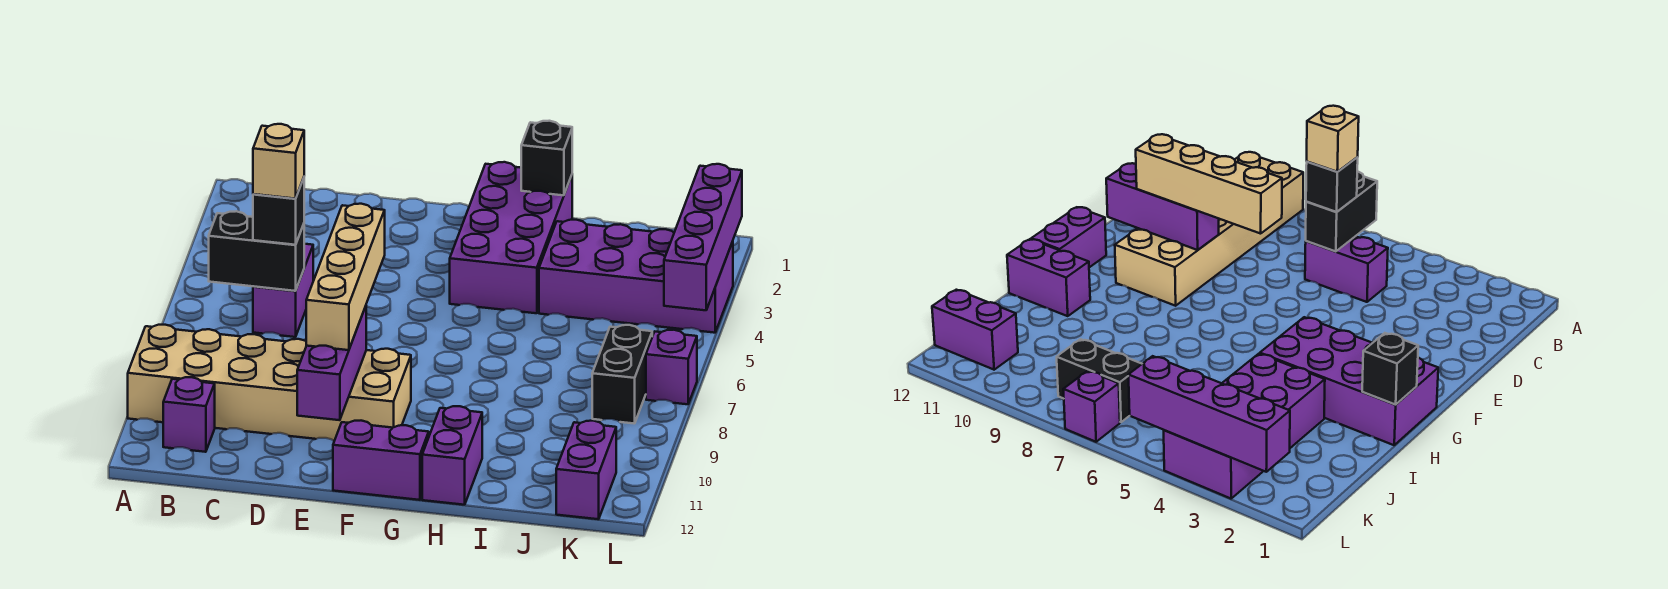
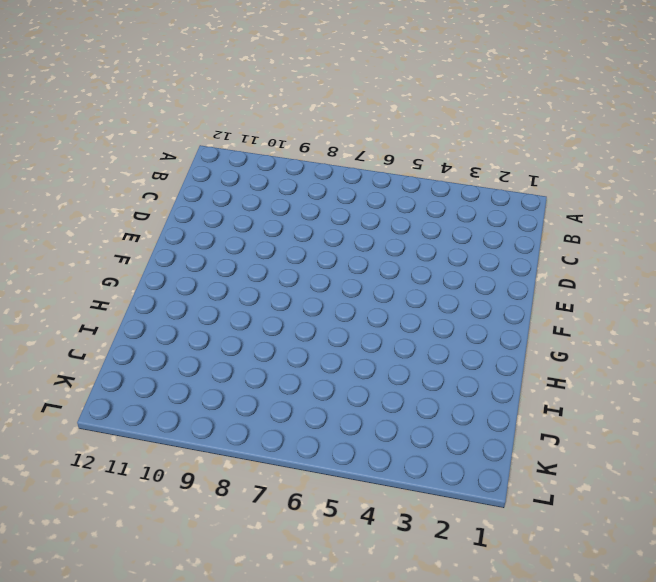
none -> tan brick A9:F10 level 1
none -> purple brick B11 level 1
none -> purple brick C5:C6 level 1

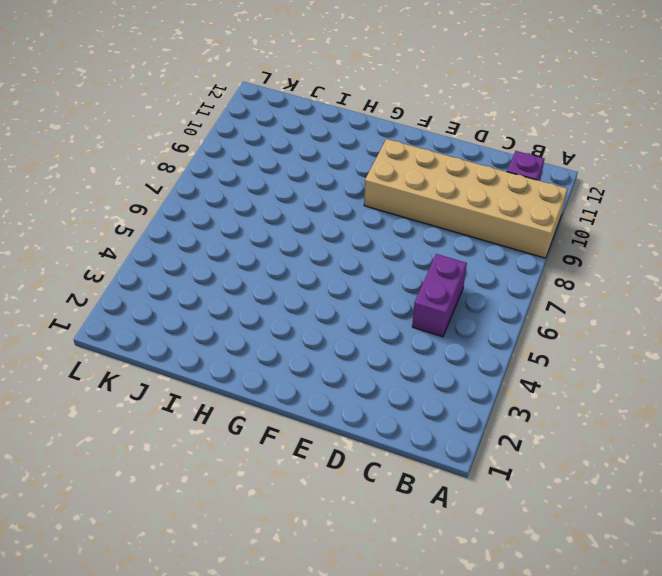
none -> purple brick F12:G12 level 1
none -> purple brick G1:H4 level 1
none -> purple brick H11:H12 level 1

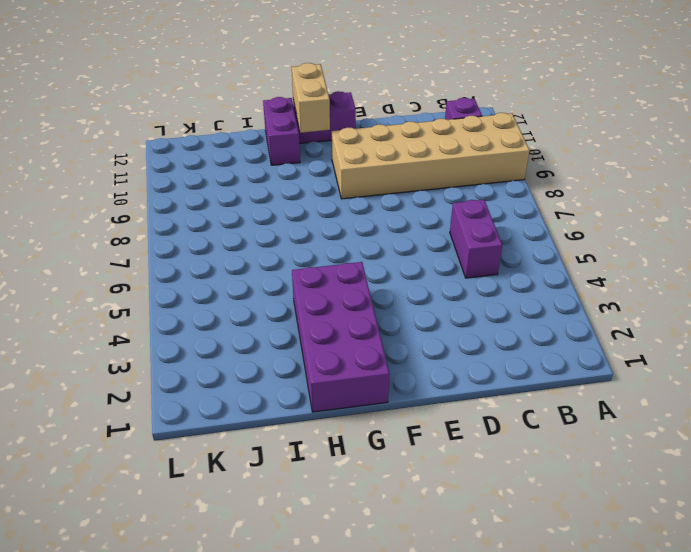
tan brick G11:G12 level 2 -> none
none -> purple brick I3:L4 level 1
none -> black brick K7:K8 level 1
none -> purple brick K11:K12 level 1

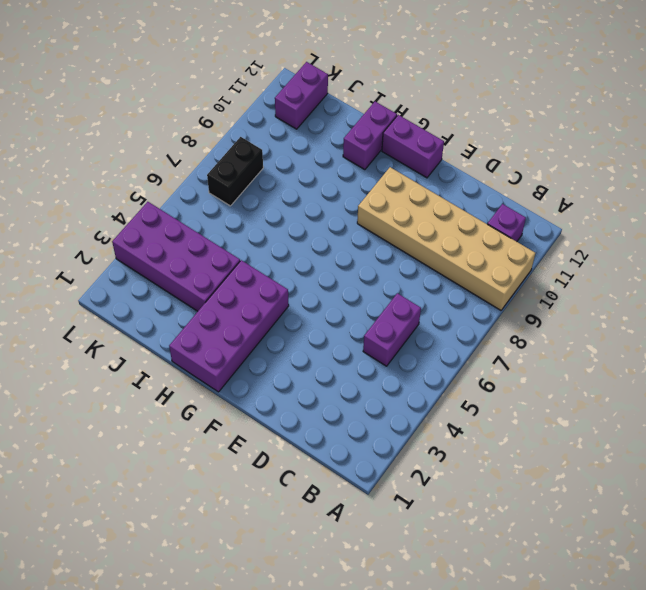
none -> purple brick L7 level 1
none -> black brick B6:C6 level 2
none -> purple brick E9:E11 level 2

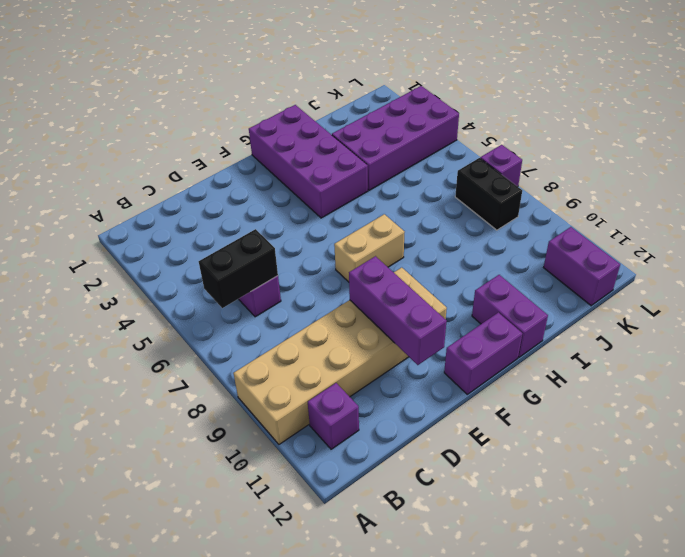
tan brick F7:G7 level 1 -> none
none -> black brick H1 level 2
none -> purple brick L2:L5 level 2
none -> black brick C6 level 3

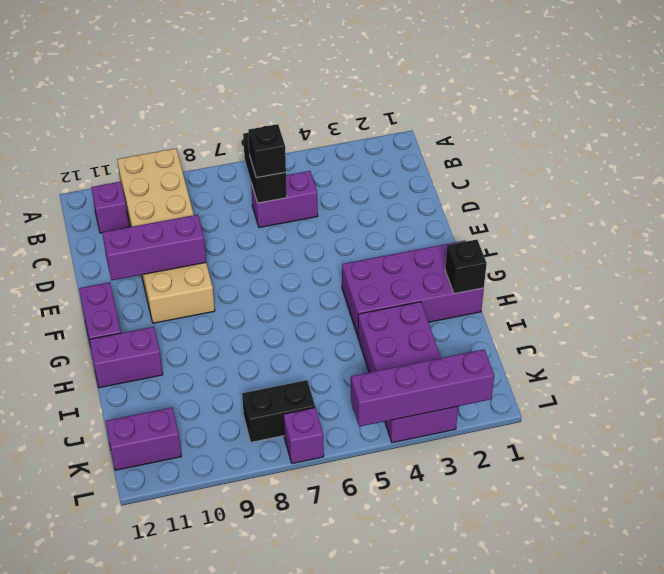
none -> tan brick E7:E10 level 3
none -> tan brick C6 level 4

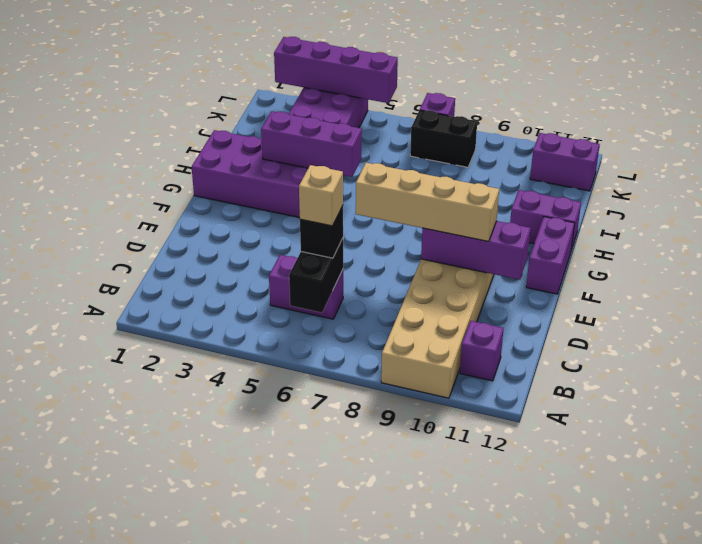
purple brick H3:H5 level 2 -> none
none -> black brick H1 level 2

